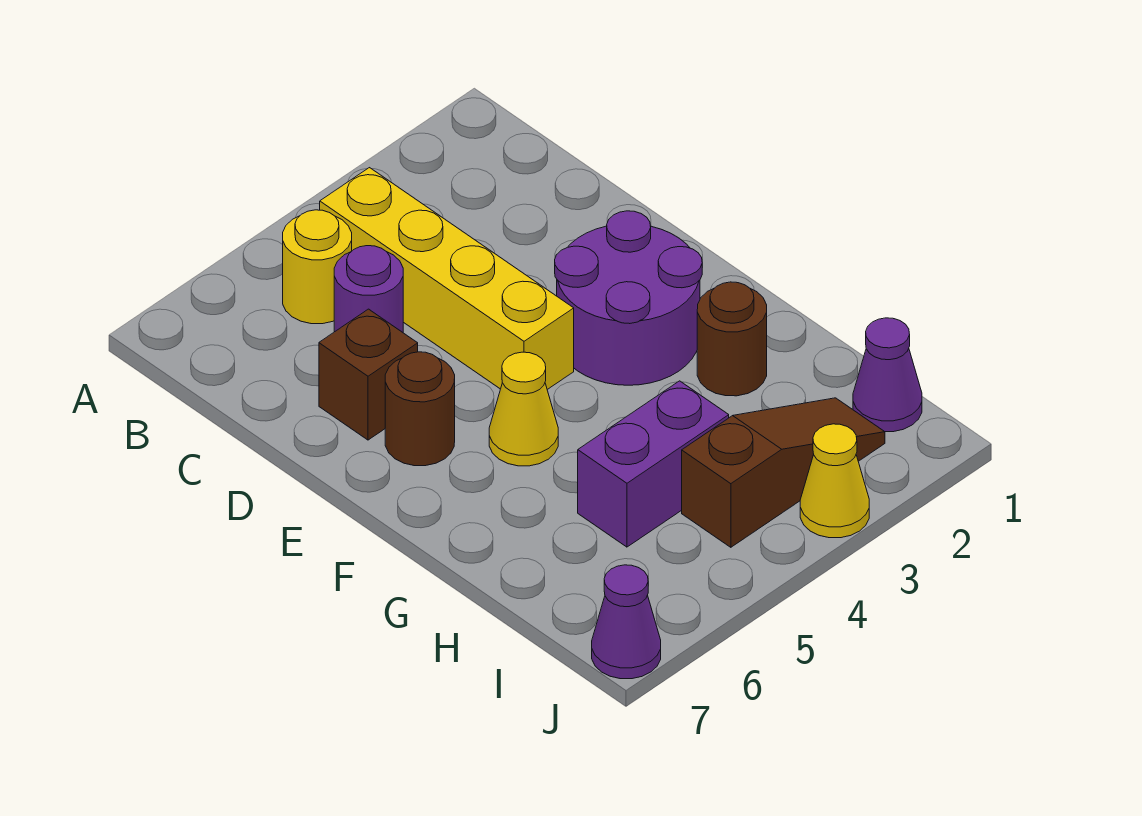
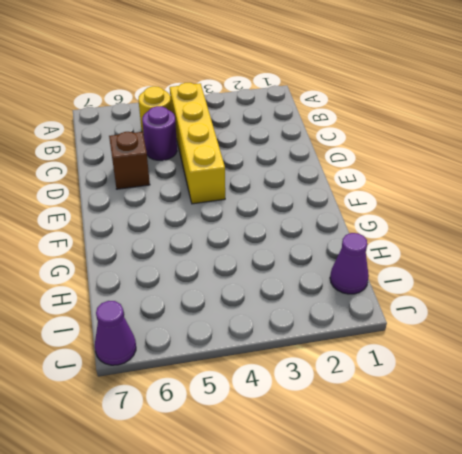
none -> purple round brick E2:F3 level 1
none -> brown round brick E6 level 1
none -> yellow cone F5 level 1

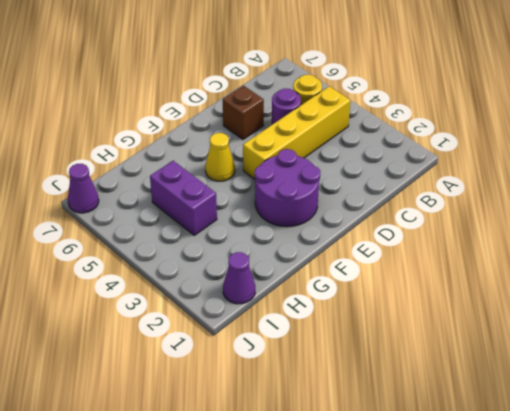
none -> brown round brick E6 level 1
none -> brown round brick G2 level 1
none -> brown slope I2:I4 level 1 top 4

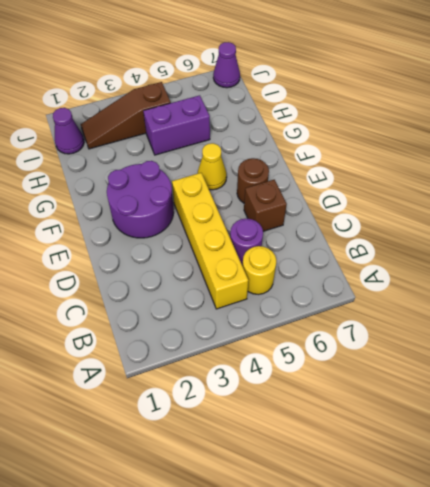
none -> brown round brick G2 level 1
none -> yellow cone J3 level 1

